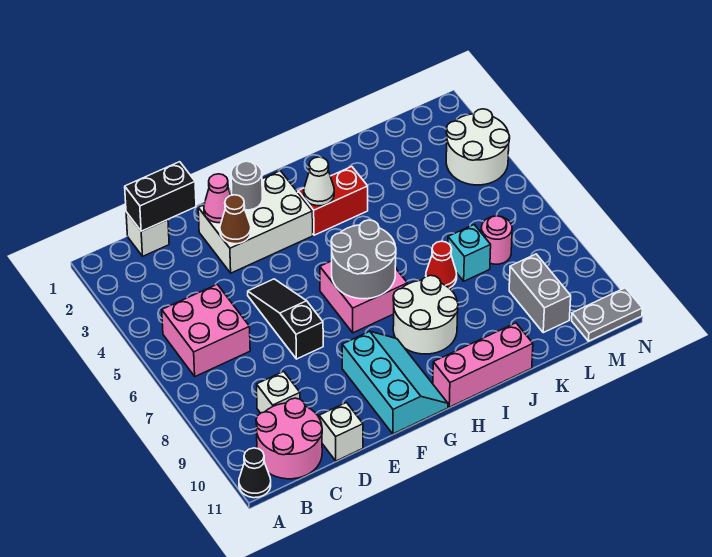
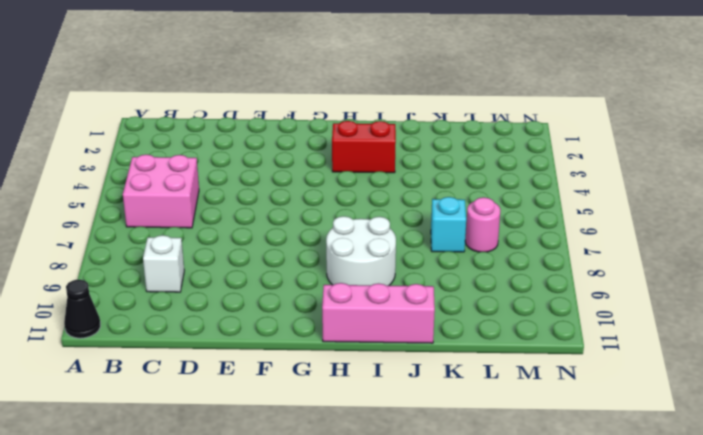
none -> pink round brick B10:C11 level 1
none -> white brick C1 level 1
none -> white brick D11 level 1

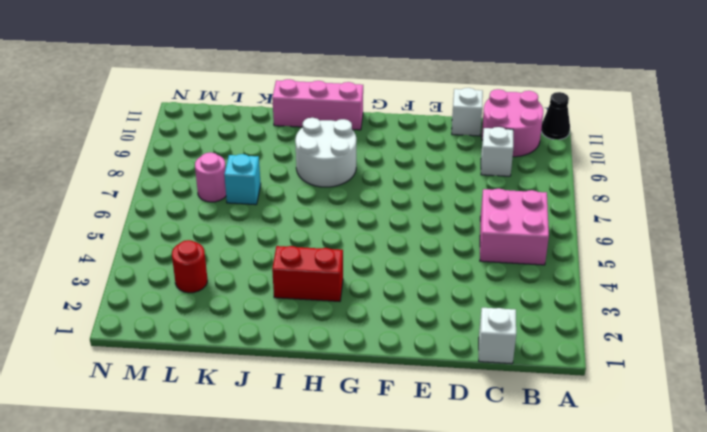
red round brick L3 level 1 -> none
none -> white brick E2:G3 level 1
none -> black slope E5:E7 level 1 top 7
none -> cyan slope F9:G11 level 1 top F

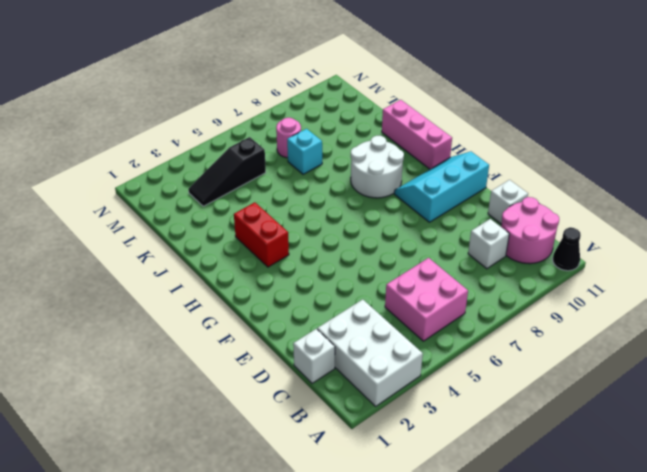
white brick A2:C3 level 1 -> white brick E2:G3 level 1
black slope L3:L5 level 1 top 5 -> black slope E5:E7 level 1 top 7
none -> pink brick G6:H7 level 1
none -> red cone J7 level 1
none -> grey brick L9:L10 level 1

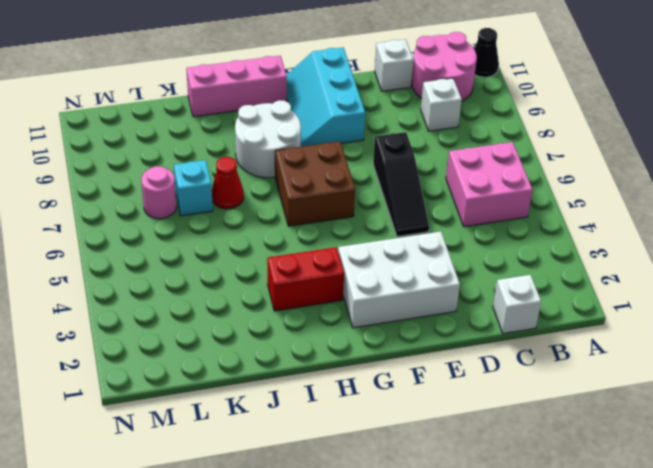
brown brick G6:H7 level 1 -> pink brick G6:H7 level 1
none -> grey brick L9:L10 level 1
none -> white round brick M3:N4 level 1
none -> grey plate M11:N11 level 1

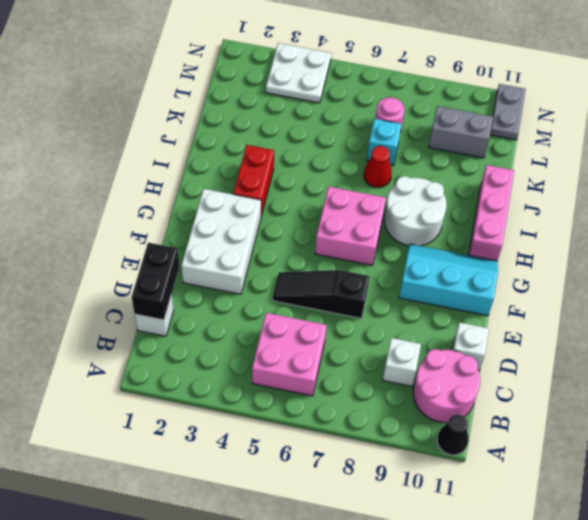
white plate M3:N4 level 1 -> white round brick M3:N4 level 1
none -> pink cone E2 level 2
none -> brown cone E3 level 2
none -> grey round brick F2 level 2

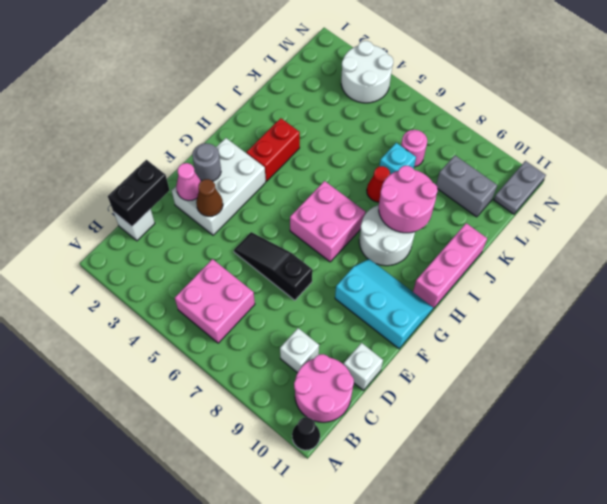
pink round brick I8:J9 level 2 -> none
none -> grey round brick G6:H7 level 2
none -> white cone H3 level 2

